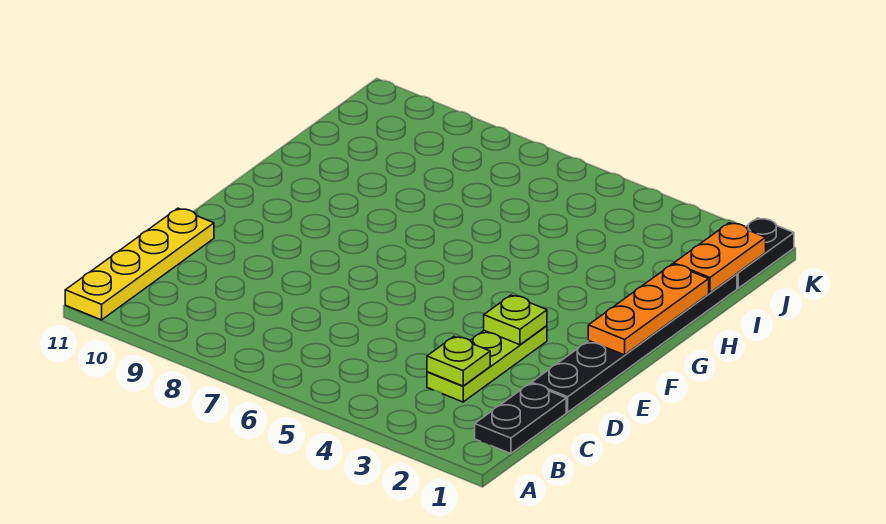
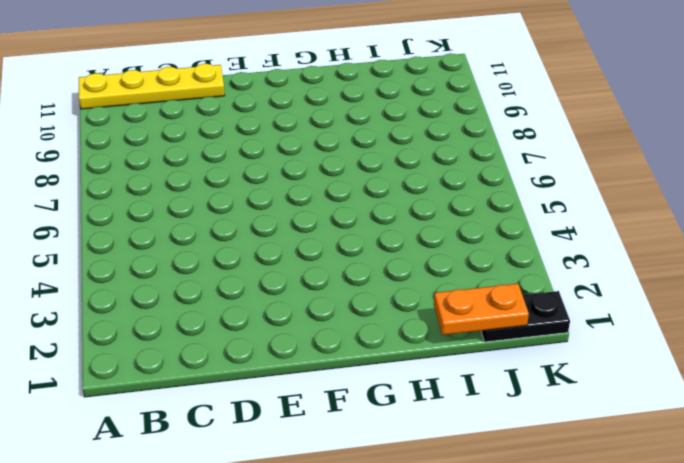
none -> black plate B1:C1 level 1
none -> lime plate C3:E3 level 1

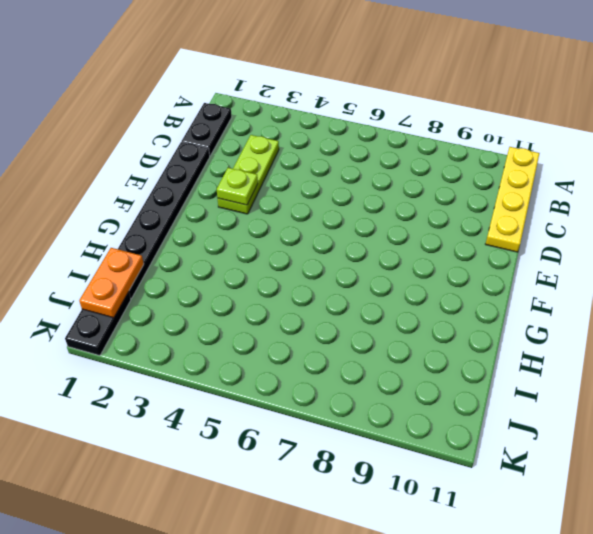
none -> lime plate C3 level 2
none -> orange plate F1:H1 level 2

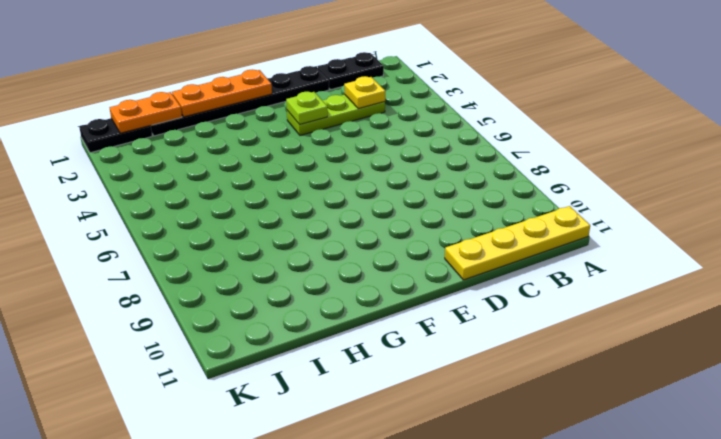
yellow plate C3 level 2 -> lime plate C3 level 2

